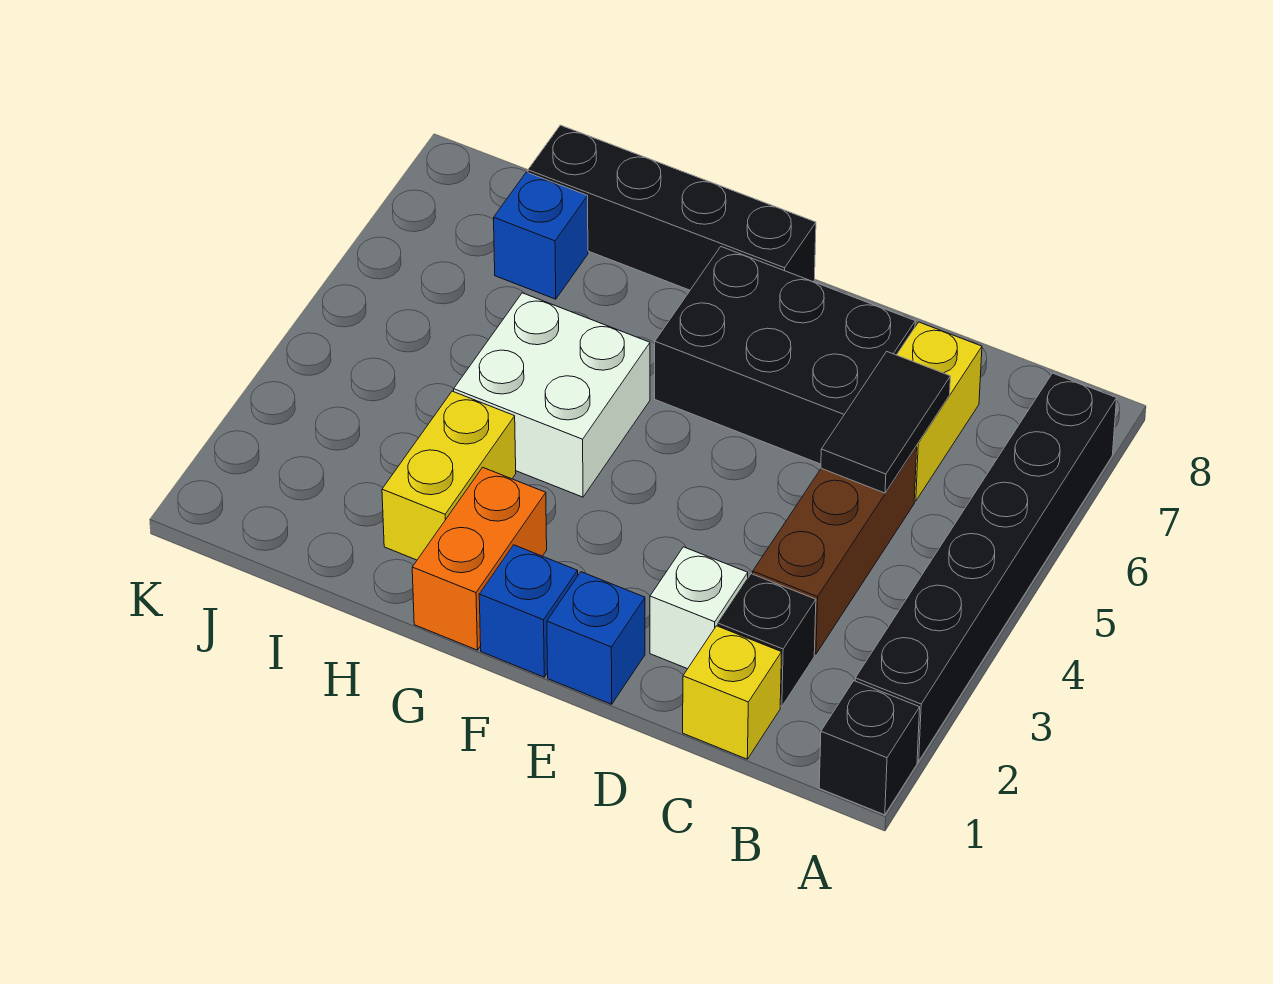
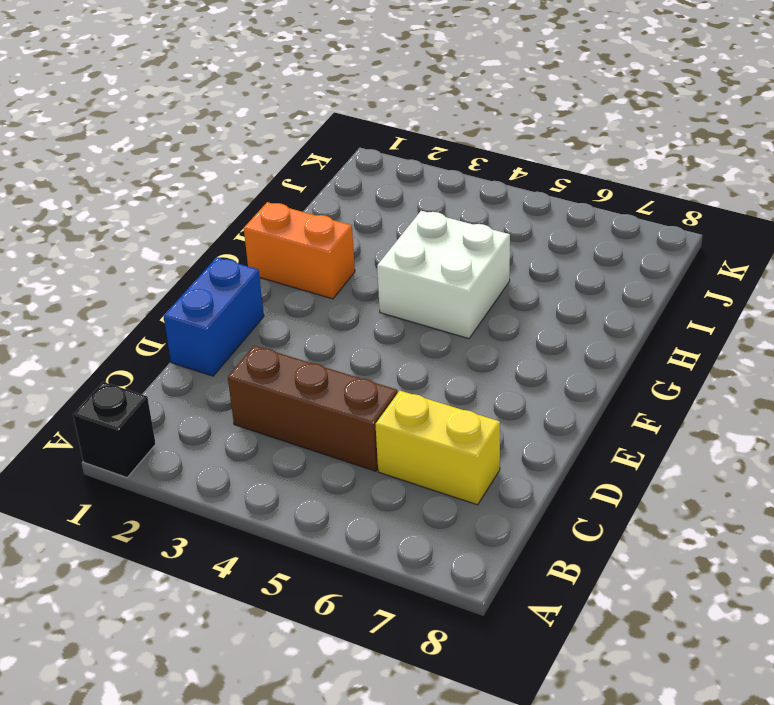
blue brick D1:E1 level 1 -> blue brick E1 level 1
none -> black brick A2:A7 level 1
none -> yellow brick C1 level 1
none -> black brick C2 level 1

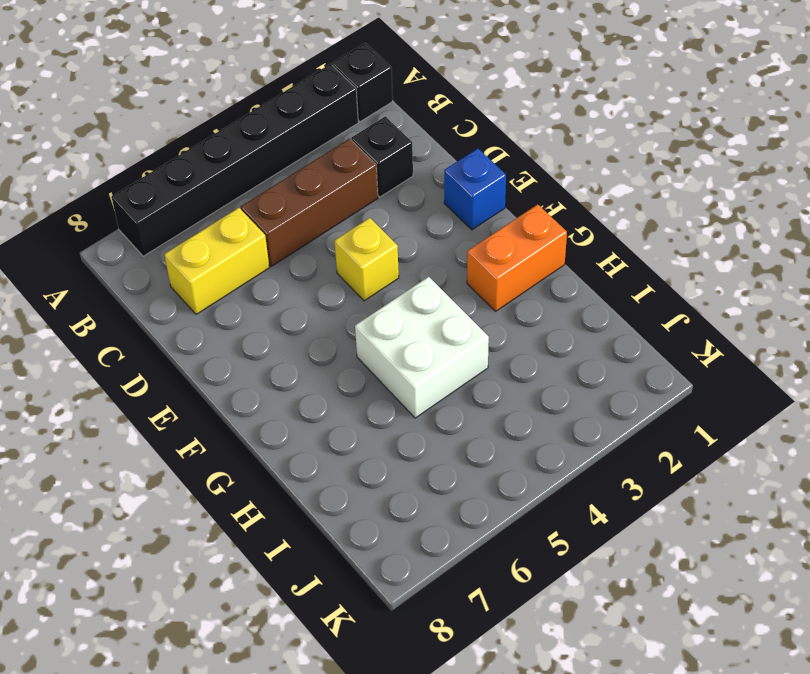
yellow brick E4 level 1 -> yellow brick C1 level 1
none -> white brick D2 level 1
none -> black brick D6:F7 level 1
none -> blue brick F1 level 1

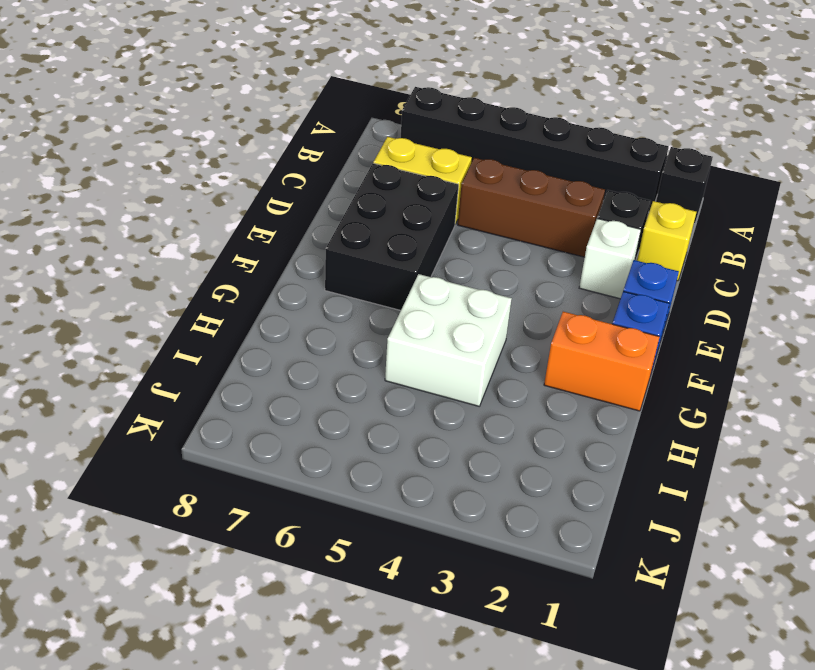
none -> black brick F8:I8 level 1
none -> yellow brick H2:H3 level 1
none -> blue brick I7 level 1

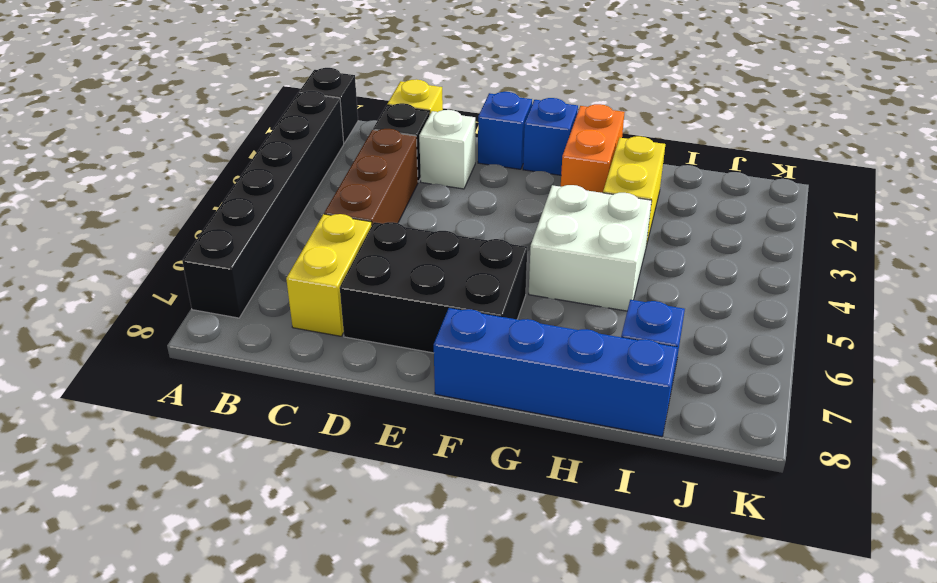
blue brick F8:I8 level 1 -> black brick F8:I8 level 1
none -> black tile C5:C6 level 2

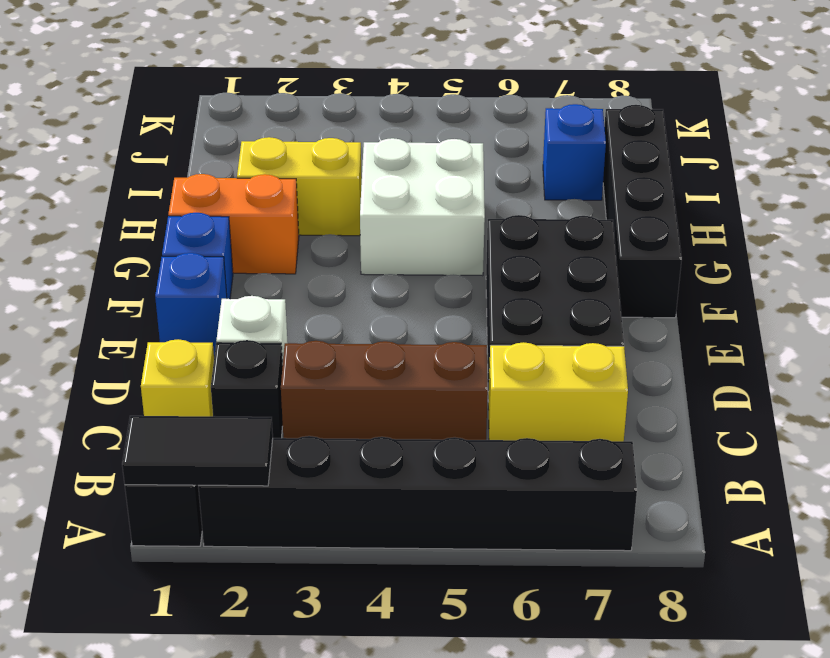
black tile A1:A2 level 2 -> black tile C5:C6 level 2

